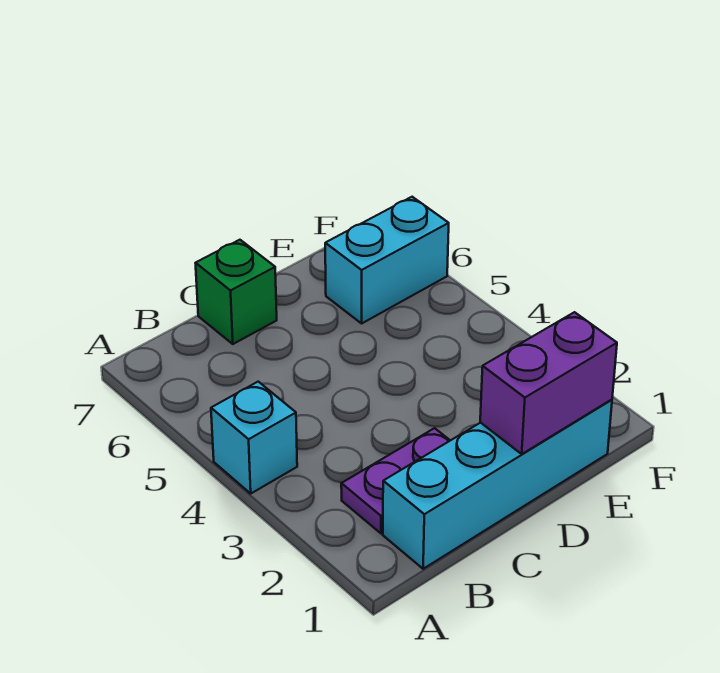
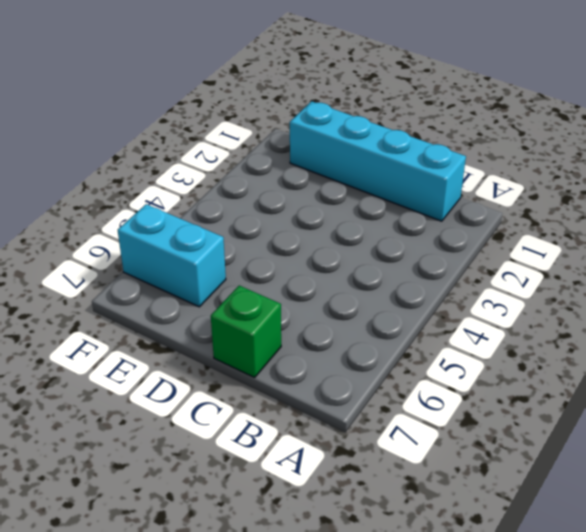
none -> cyan brick A4 level 1
none -> purple plate B2:C2 level 1

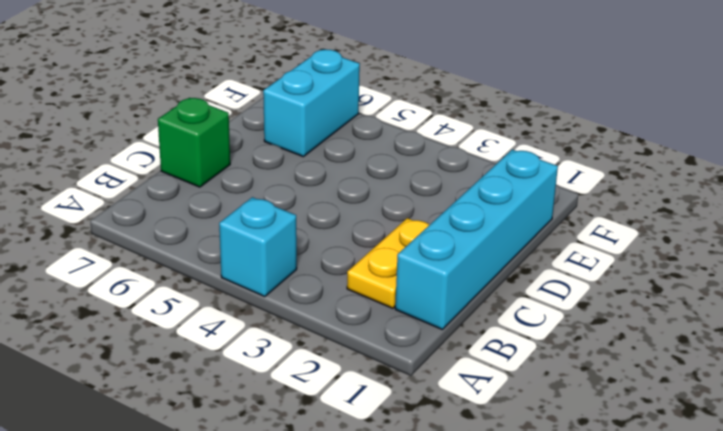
yellow plate B2:C2 level 1 -> purple plate B2:C2 level 1
none -> purple brick D1:E1 level 2

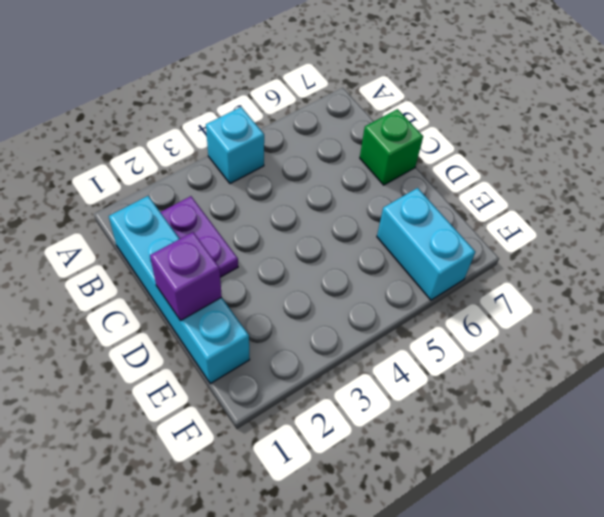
purple brick D1 level 2 -> purple brick D1:E1 level 2

